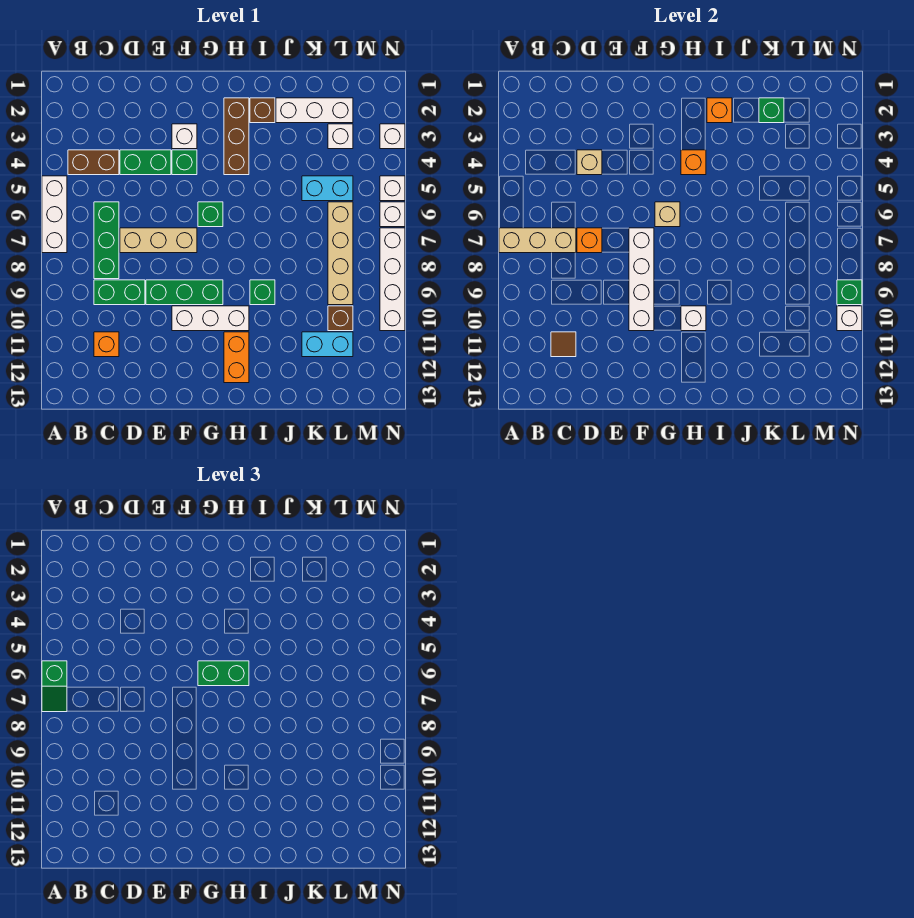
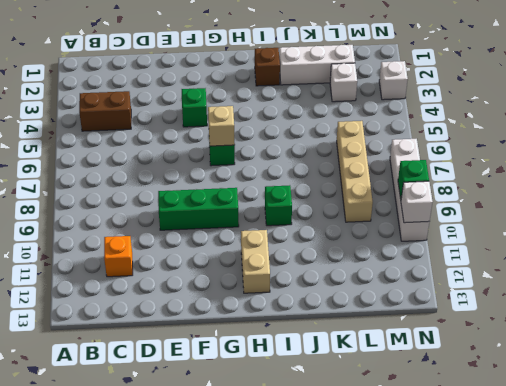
tan brick H11:H12 level 1 -> orange brick H11:H12 level 1
none -> white brick A5:A7 level 1
none -> green brick C6:C8 level 1
none -> green brick C9:D9 level 1
none -> green brick D4:E4 level 1

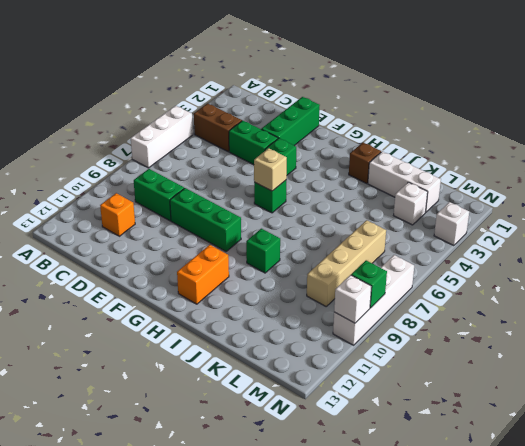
green brick E1:E3 level 1 -> green brick C6:C8 level 1
none -> tan brick D7:F7 level 1
none -> white brick F3 level 1
none -> white brick F10:H10 level 1
none -> brown brick H2:H4 level 1

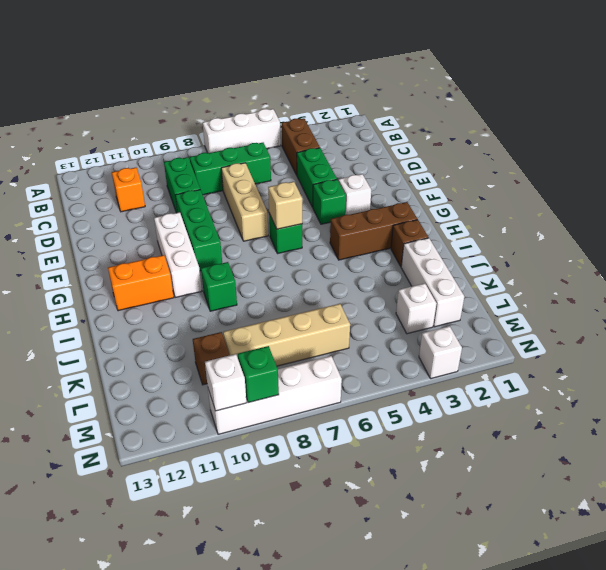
none -> cyan brick K5:L5 level 1
none -> cyan brick K11:L11 level 1
none -> white brick N5 level 1
none -> white brick N6 level 1

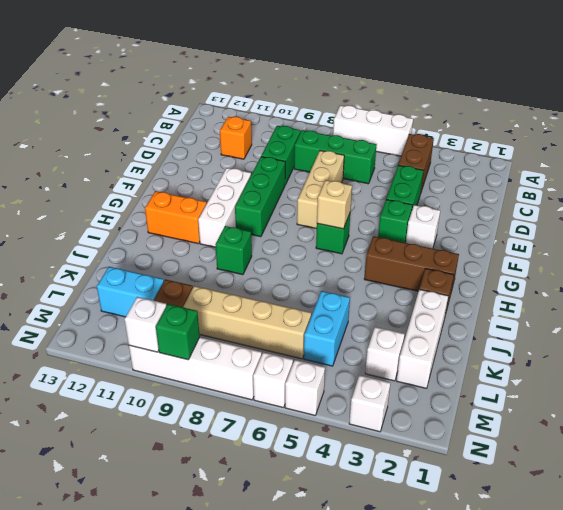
cyan brick L11:L12 level 1 -> cyan brick K11:L11 level 1
none -> tan brick A7:C7 level 2
none -> brown tile C11 level 2
none -> tan brick D4 level 2
none -> orange brick D7 level 2

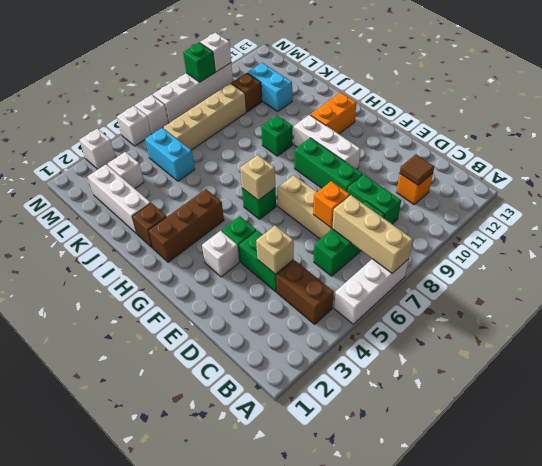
none -> white brick F7:F10 level 2
none -> orange brick H4 level 2
none -> white brick H10 level 2
none -> orange brick I2 level 2

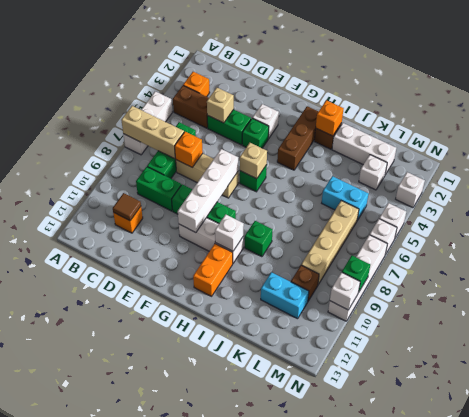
orange brick B3 level 1 -> orange brick H4 level 2
none -> green brick K2 level 2
none -> green slope A6:A7 level 3 top 6
none -> green brick G6:H6 level 3

